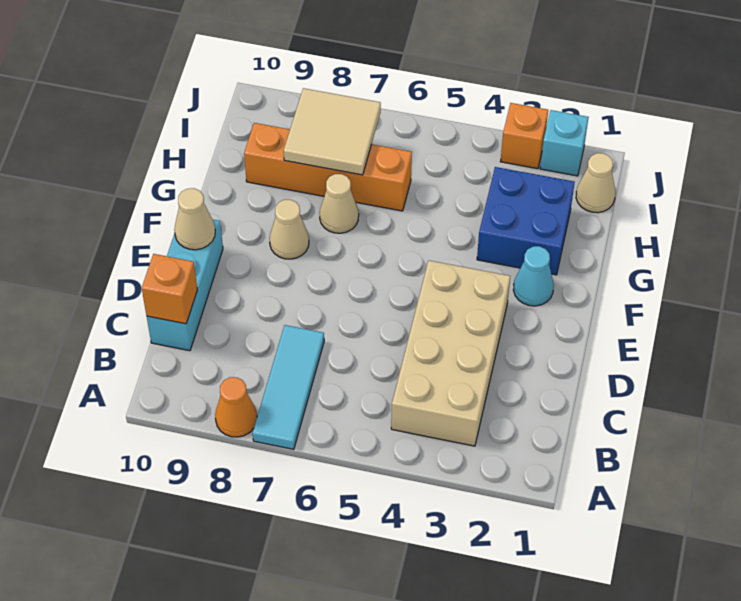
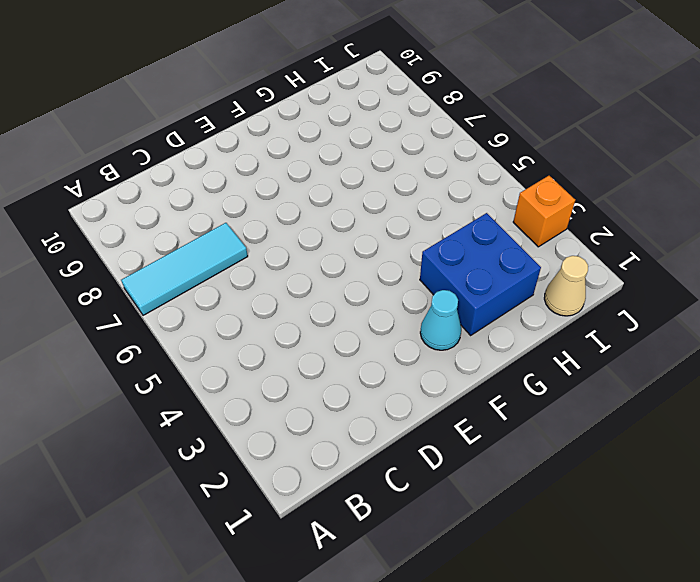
none -> orange cone A8 level 1
none -> tan brick B3:E4 level 1
none -> cyan brick C10:E10 level 1

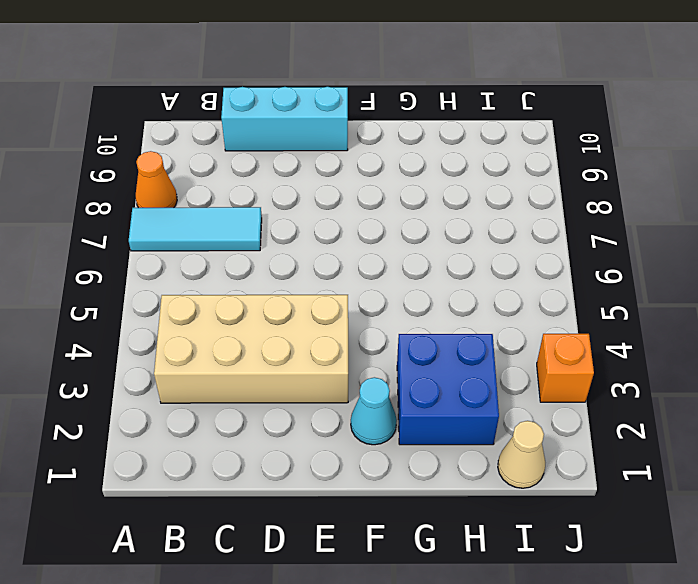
none -> tan cone F8 level 1
none -> tan cone G7 level 1
none -> orange brick H6:H9 level 1

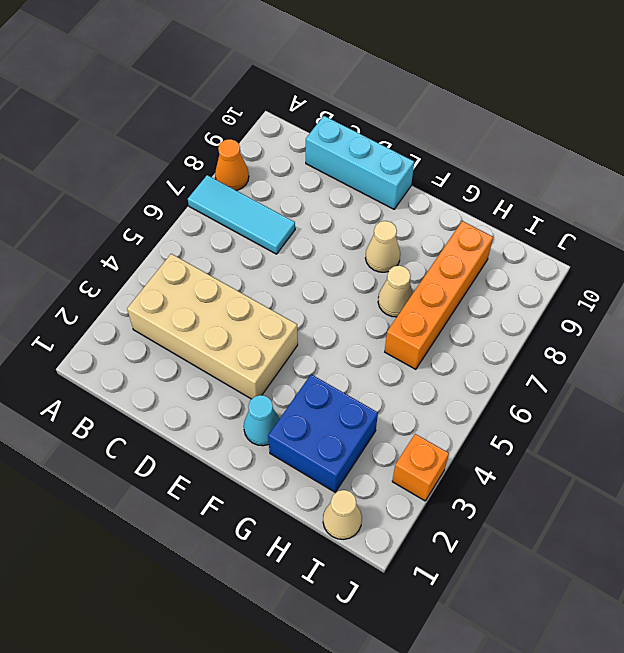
none -> cyan brick J2 level 1
none -> orange brick C10 level 2
none -> tan cone E10 level 2

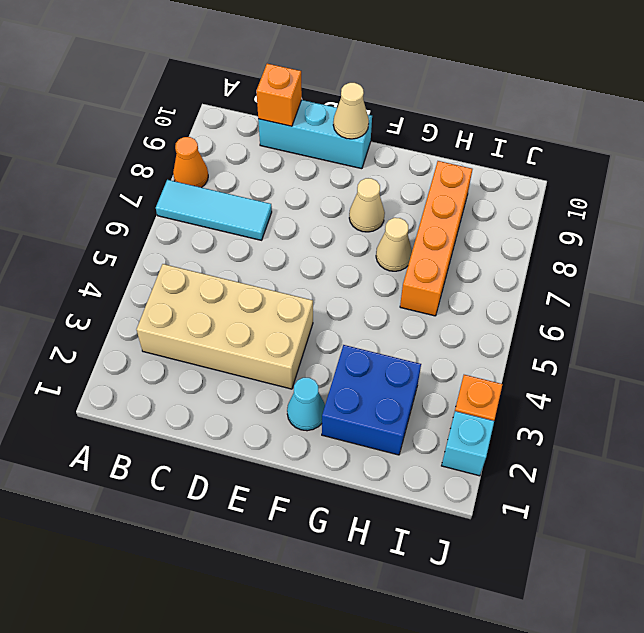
none -> tan cone I1 level 1
none -> tan tile H7:I8 level 2

